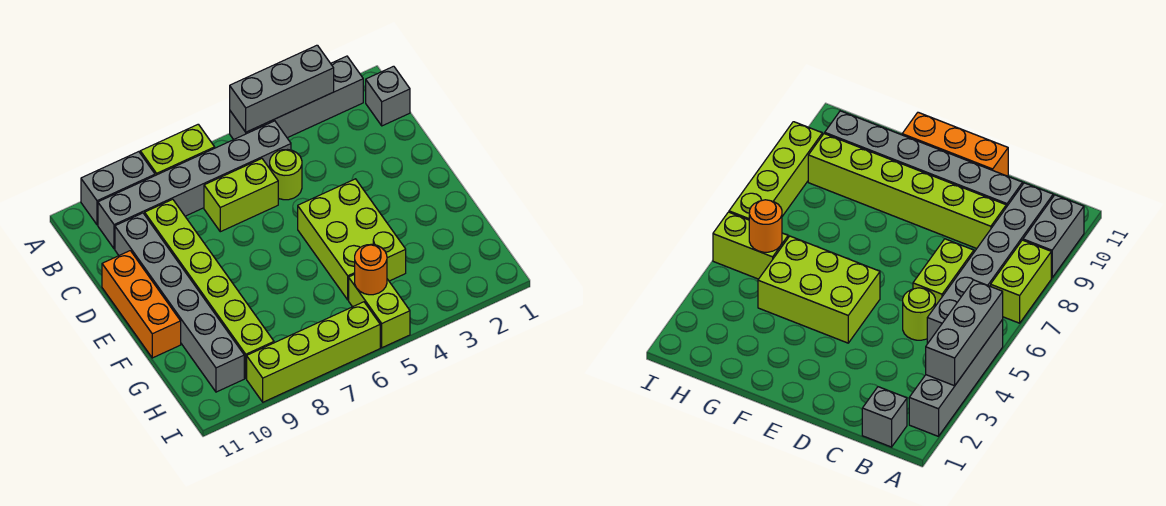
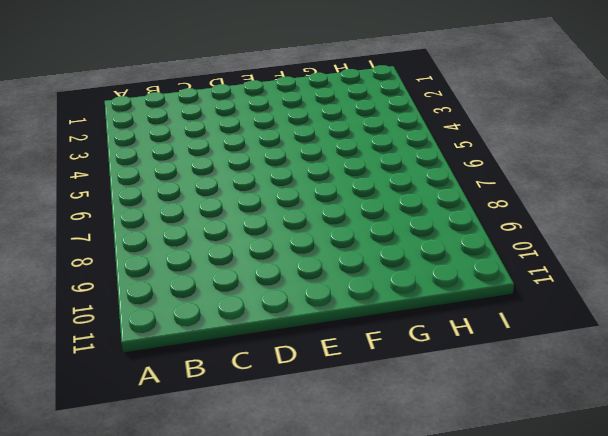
none -> grey brick A2:A5 level 1
none -> lime brick A7:A8 level 1
none -> grey brick A9:A10 level 1

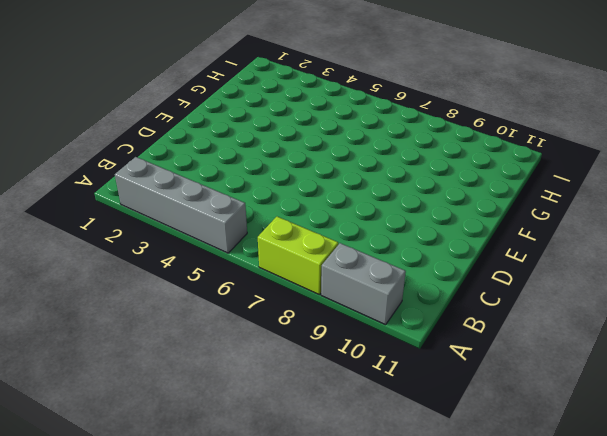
none -> grey brick B1 level 1
none -> grey brick B5:B10 level 1
none -> lime round brick C5 level 1

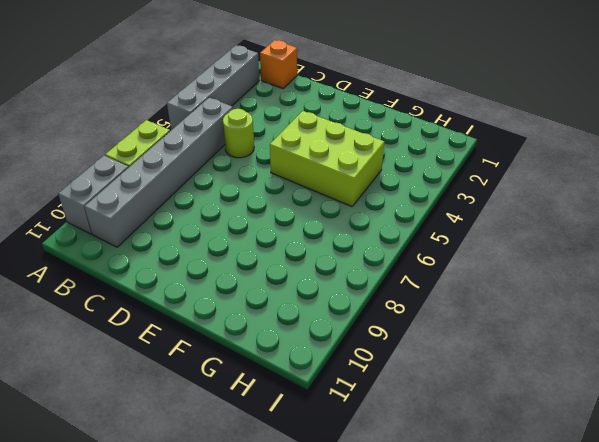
orange brick B1 level 1 -> grey brick B1 level 1
none -> lime brick C6:C7 level 1
none -> lime brick C9:H9 level 1
none -> grey brick C10:H10 level 1

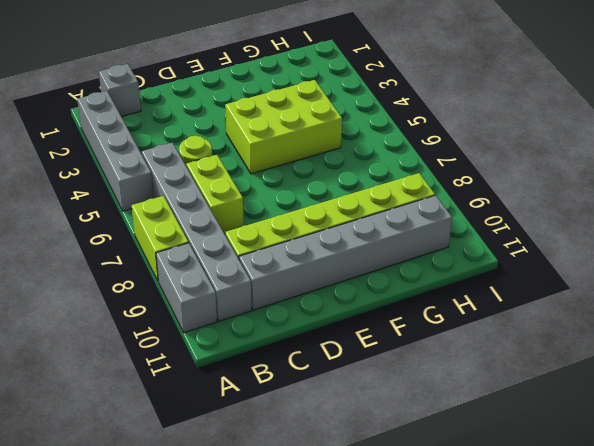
none -> orange brick D11:F11 level 1
none -> lime brick H5:I5 level 1
none -> lime brick I6:I9 level 1

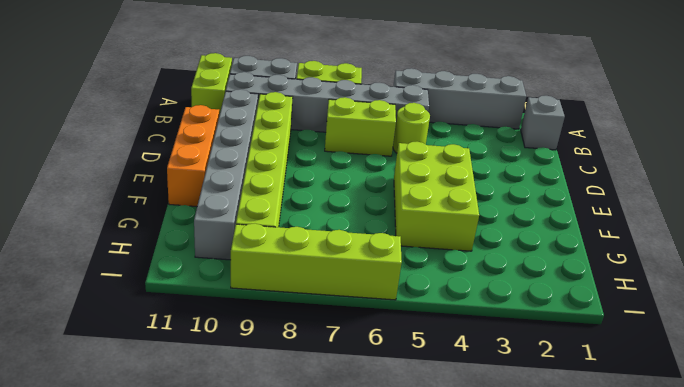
lime brick A11:B11 level 1 -> lime brick H5:I5 level 1
none -> grey brick A3:A5 level 2
none -> orange round brick H5 level 2

